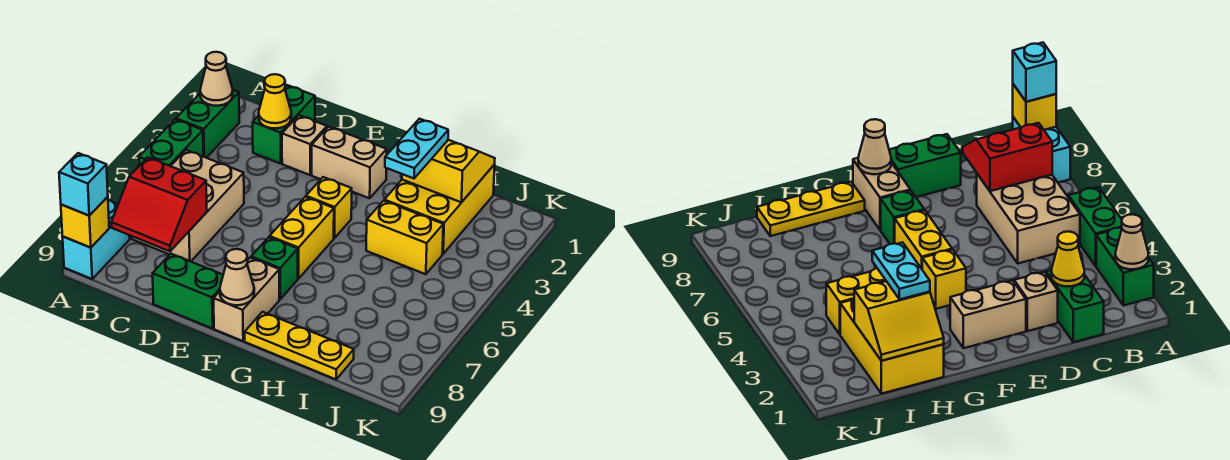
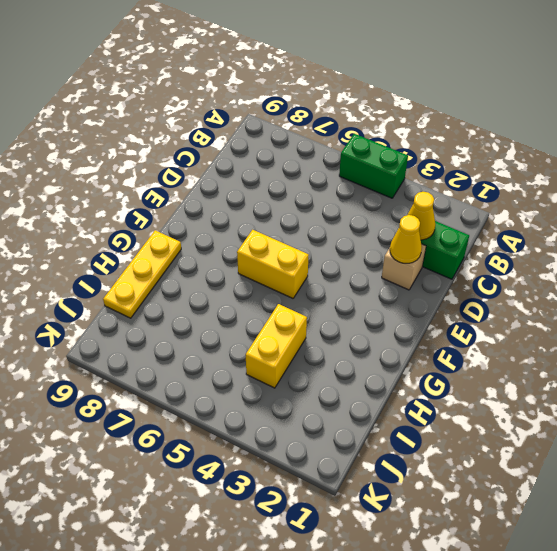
yellow cone D2 level 2 -> none
none -> green brick A2:A3 level 1
none -> cyan brick A8:A9 level 1
none -> tan brick B5:C7 level 1

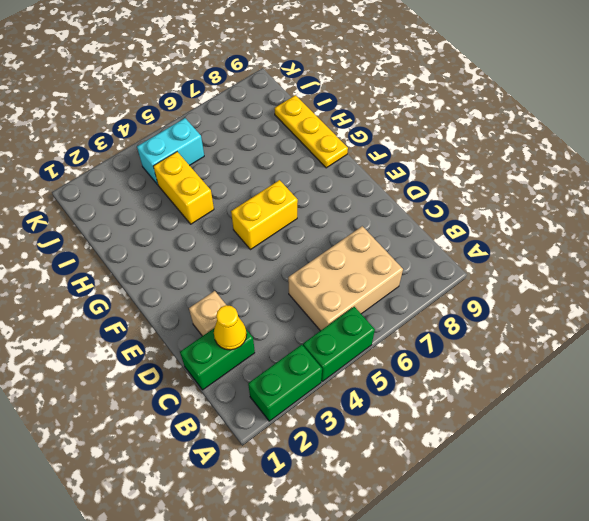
cyan brick J4:J5 level 1 -> cyan brick A8:A9 level 1
none -> green brick D9:E9 level 1
none -> tan brick E2:F2 level 1
none -> yellow brick F4 level 1

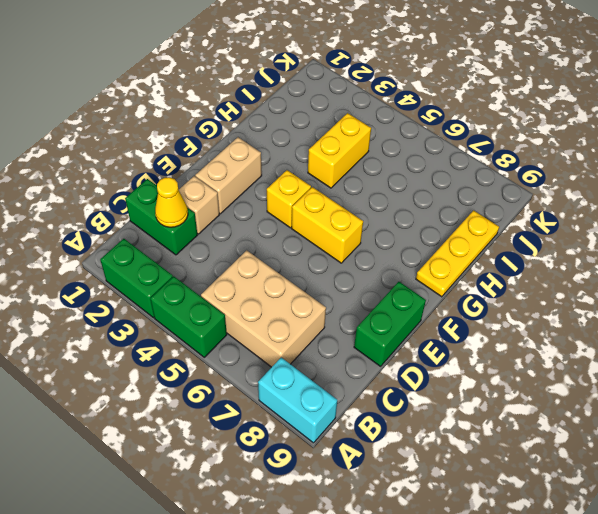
none -> green brick F7 level 1
none -> tan brick F8:F9 level 1
none -> yellow brick H1:I3 level 1

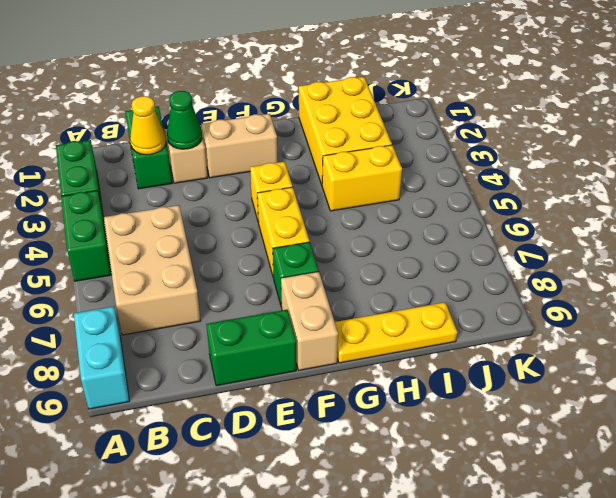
green cone D2 level 2 -> none
none -> tan cone A2 level 2
none -> yellow brick A9 level 2
none -> red slope B7:C8 level 2 top 7

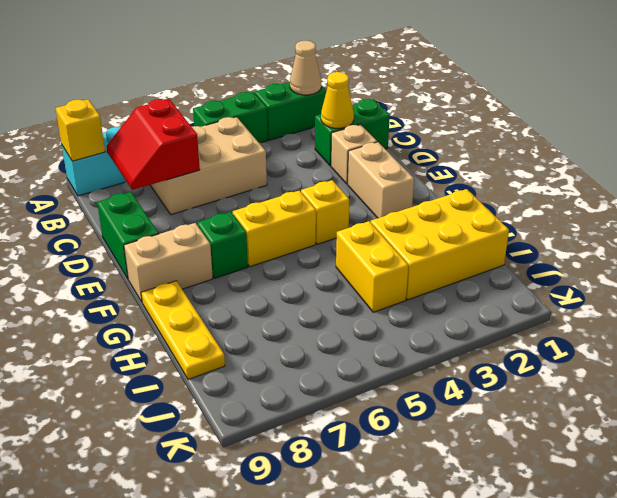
none -> tan cone F9 level 2
none -> yellow slope H1:I2 level 2 top 2
none -> cyan brick A9 level 3

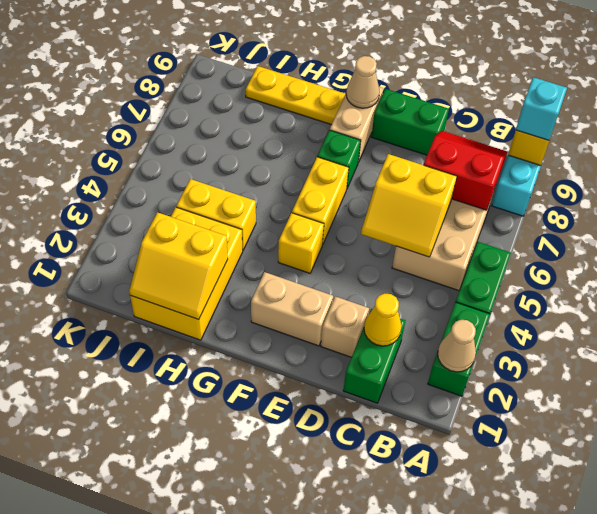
yellow slope C5:D6 level 2 top 6 -> none
none -> cyan plate H2:H3 level 3

